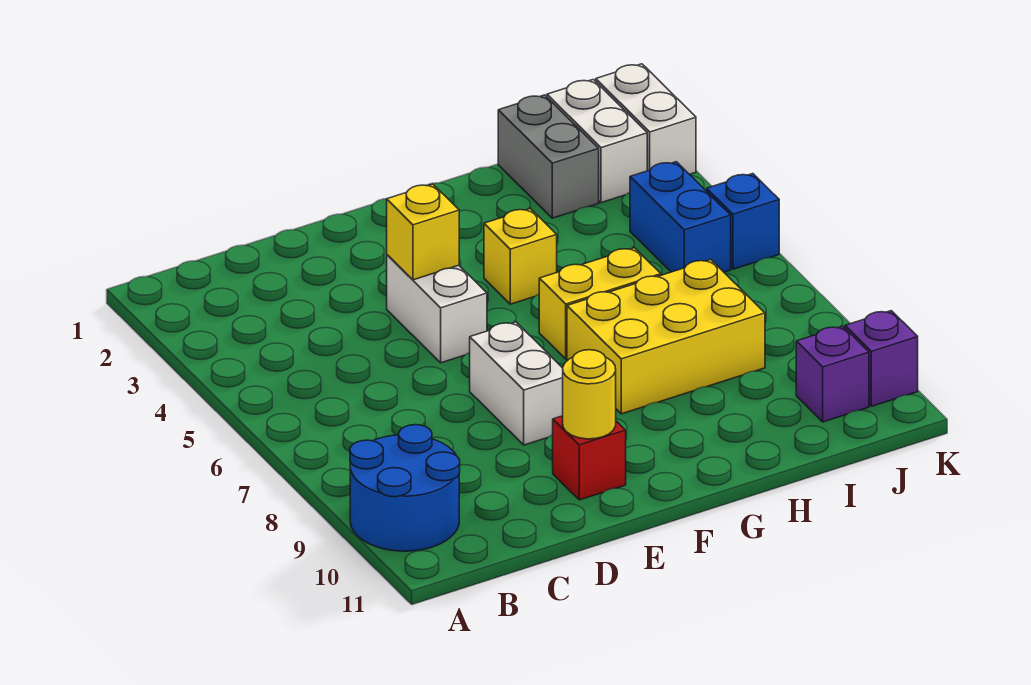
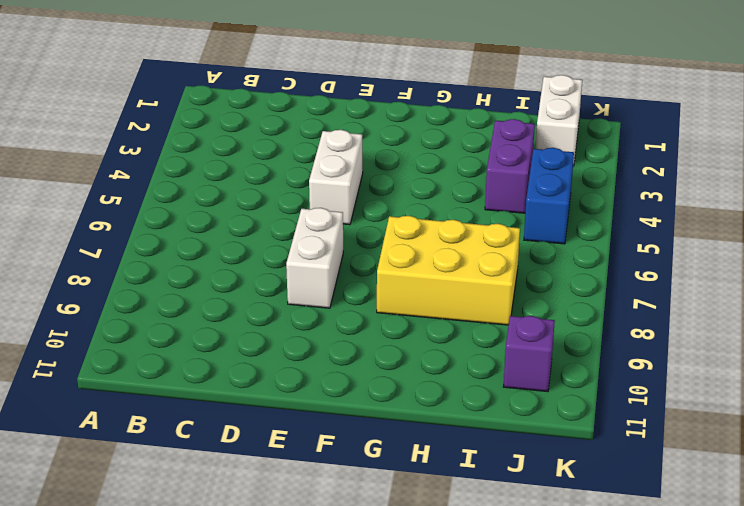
purple brick I3:I4 level 1 -> none
none -> blue round brick A9:B10 level 1
none -> red brick E10 level 1
none -> yellow brick G4 level 1

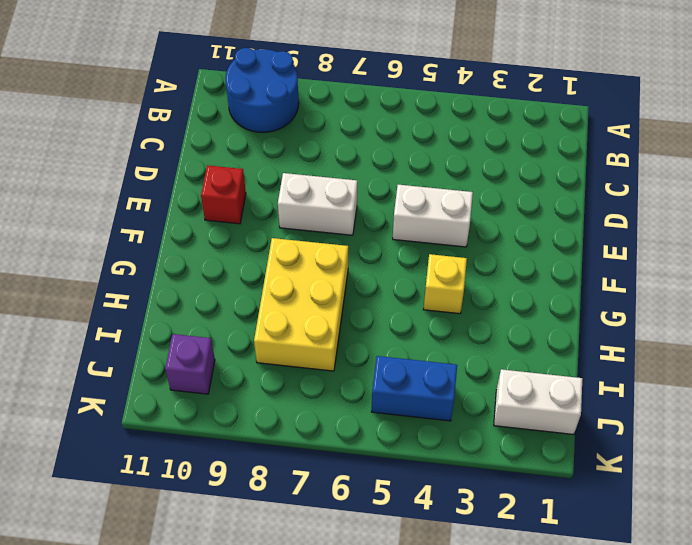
none -> yellow brick G6:H6 level 1
none -> grey brick I1:I2 level 1
none -> white brick K1:K2 level 1

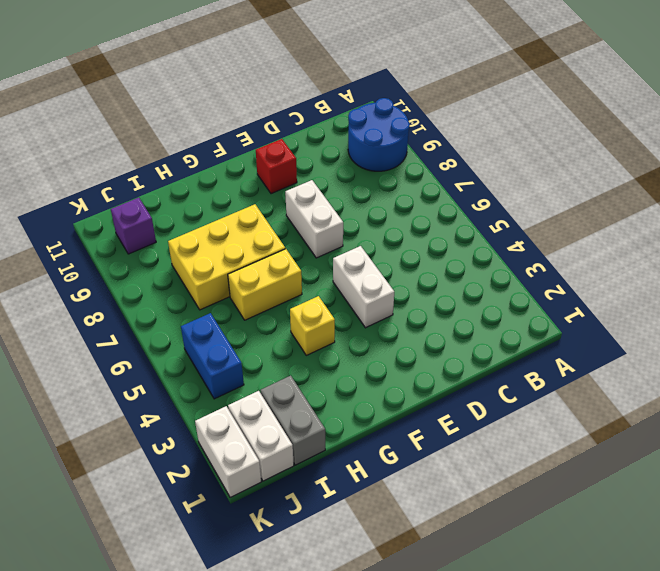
none -> blue brick K5 level 1
none -> purple brick K10 level 1
none -> yellow brick E4 level 2

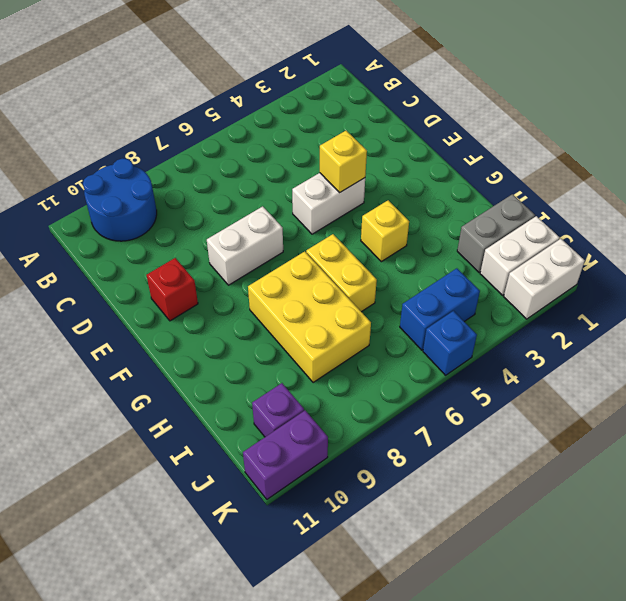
purple brick K10:K11 level 1 -> purple brick K10 level 1
none -> yellow round brick E10 level 2

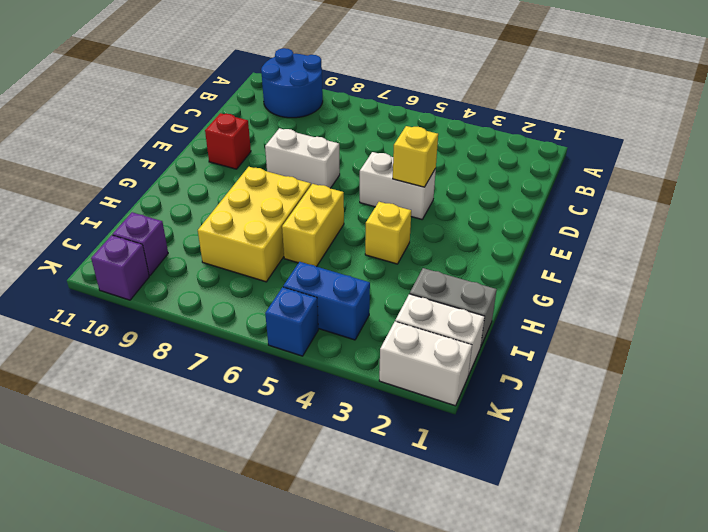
none -> yellow round brick E10 level 2

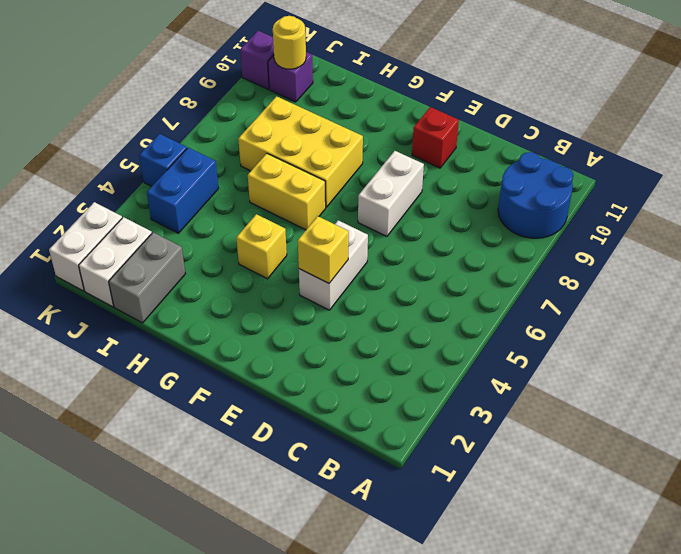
yellow round brick J10 level 2 -> yellow round brick E10 level 2

